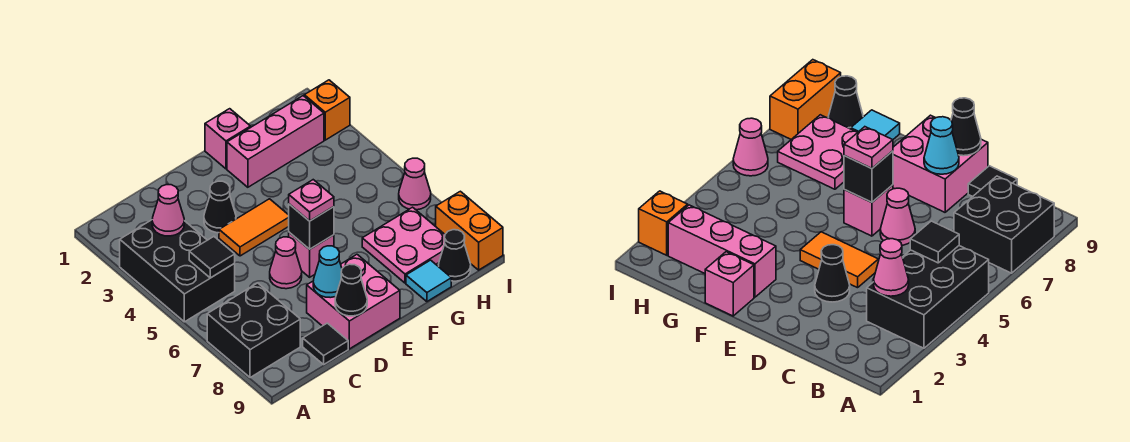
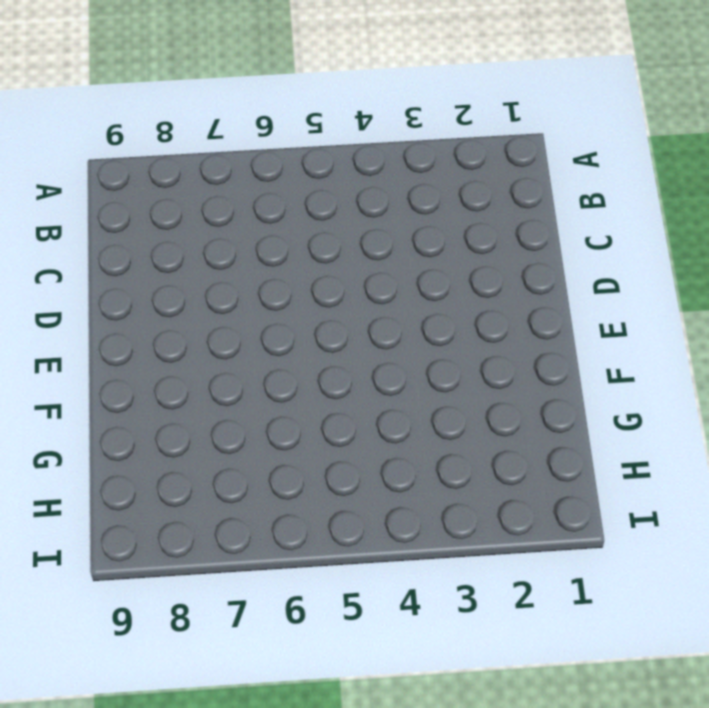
none -> black brick A3:B5 level 1
none -> black brick A7:B8 level 1
none -> black tile C9 level 1

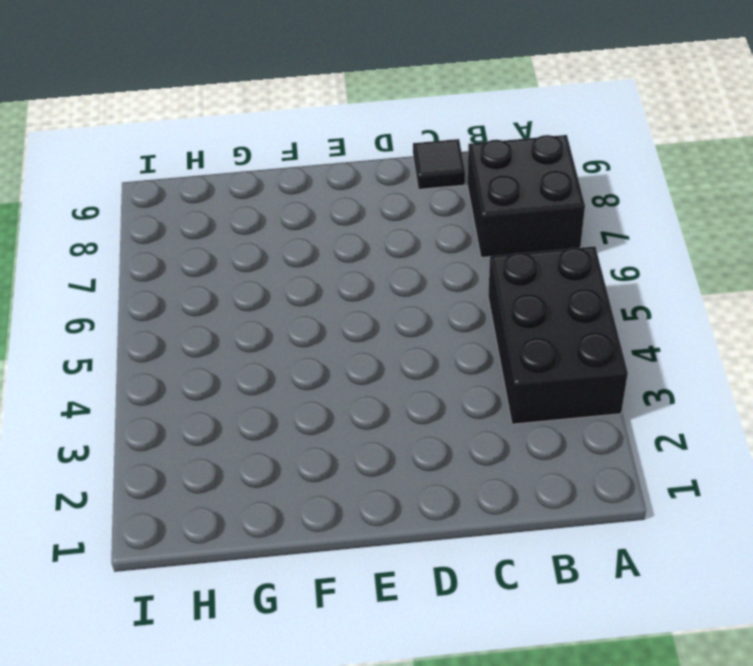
none -> black cone D3 level 1
none -> orange tile D4:E4 level 1
none -> pink cone D6 level 1

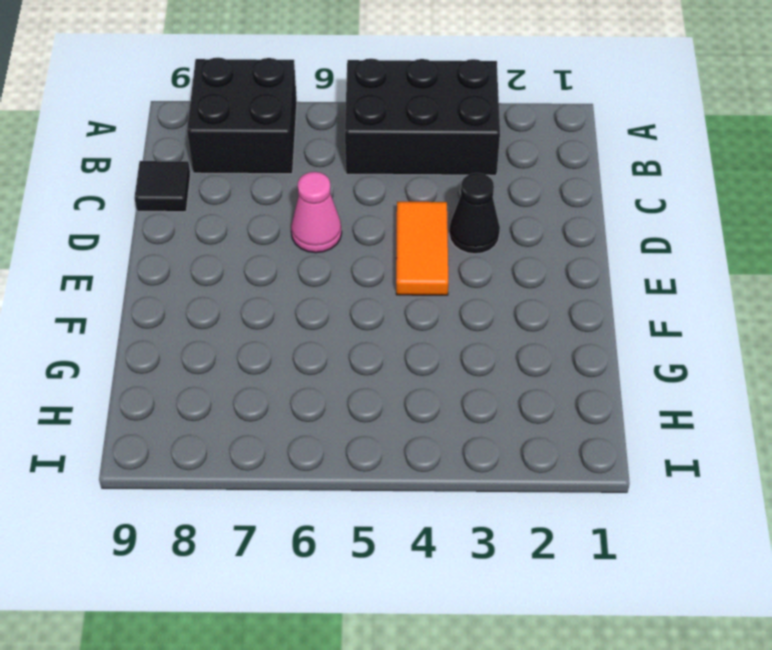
none -> pink brick D8:E9 level 1
none -> pink brick E6 level 1
none -> pink brick F1 level 1

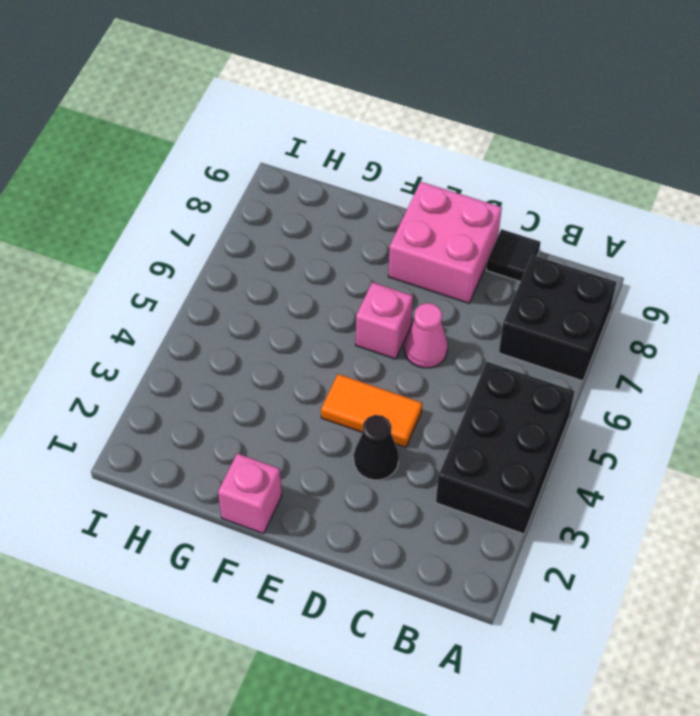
none -> pink brick F2:H2 level 1
none -> pink plate G7:H8 level 1
none -> cyan tile G9 level 1

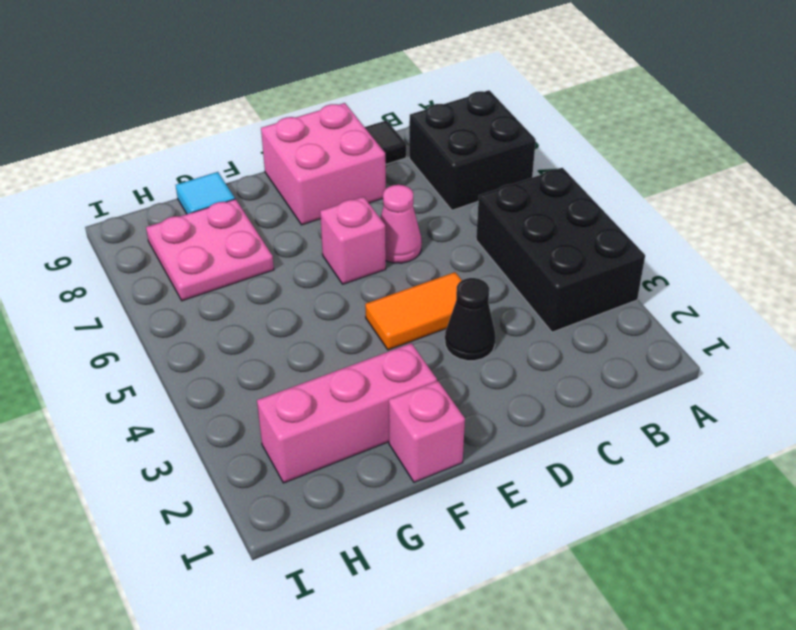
none -> black cone H9 level 1
none -> orange brick I2 level 1
none -> pink cone I6 level 1

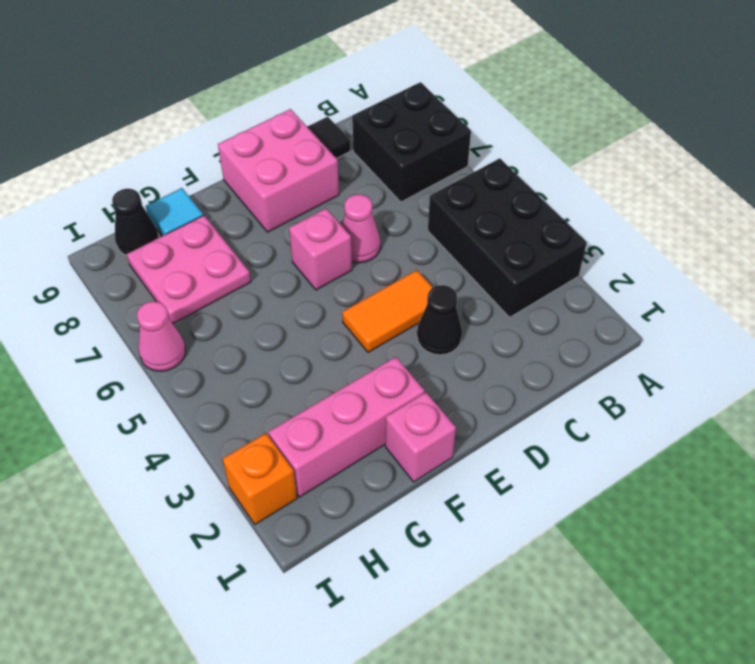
none -> orange brick I8:I9 level 1
none -> pink cone B3 level 2
none -> black tile B5 level 2

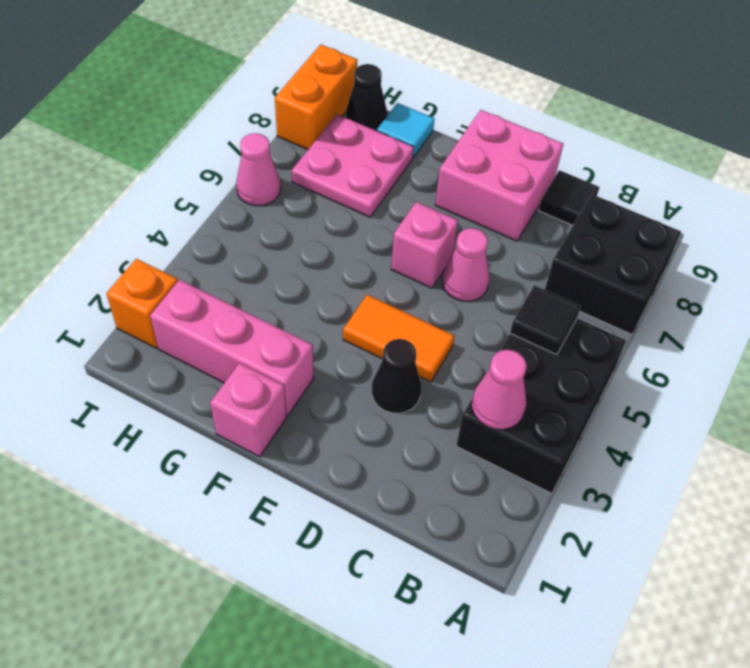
none -> cyan cone D8 level 2
none -> black cone D9 level 2
none -> black brick E6 level 2

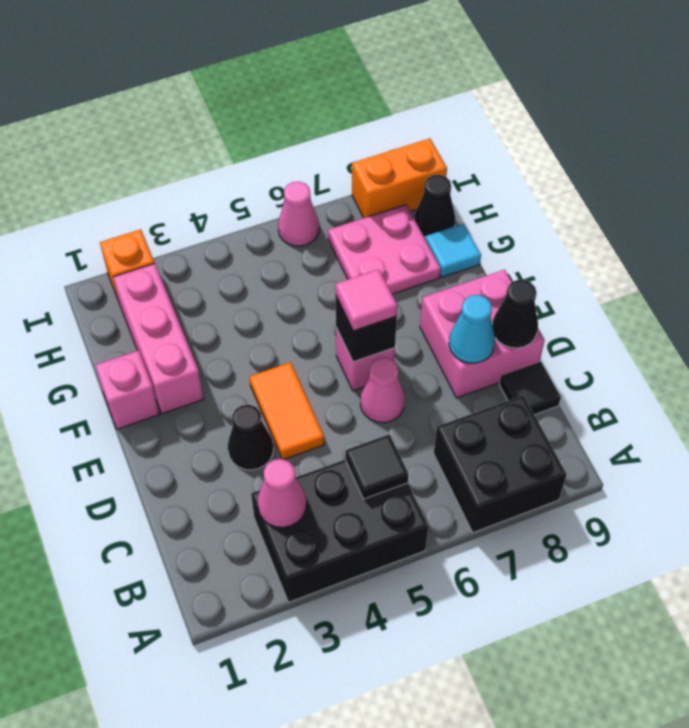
pink tile E6 level 3 -> pink plate E6 level 3

